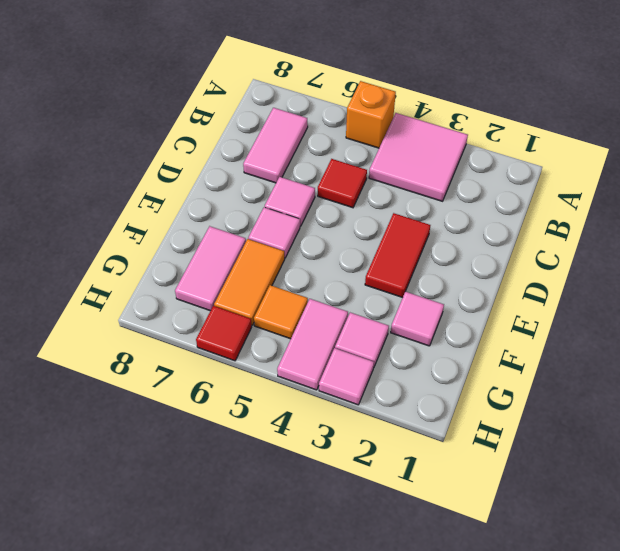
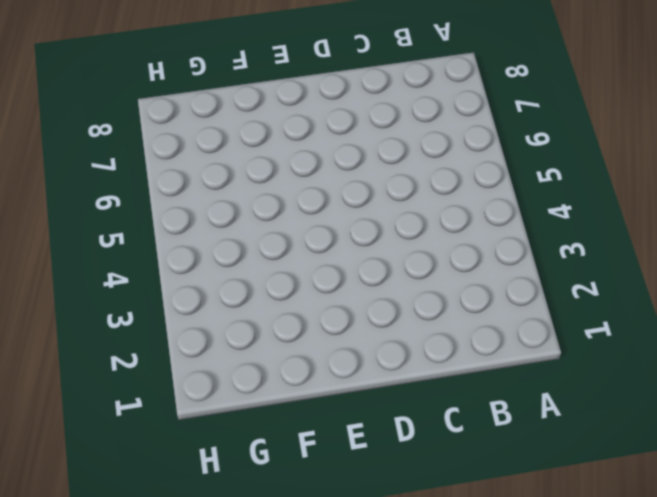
none -> pink tile A3:B4 level 1
none -> orange brick A5 level 1
none -> pink tile B7:C7 level 1

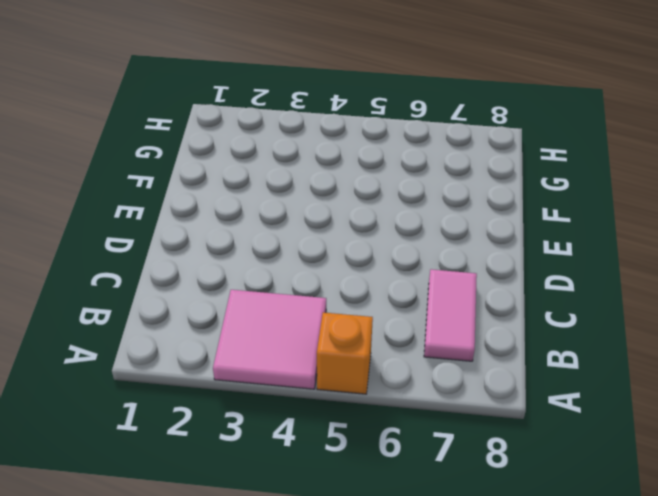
none -> red tile C5 level 1
none -> red tile D3:E3 level 1
none -> pink tile D6 level 1

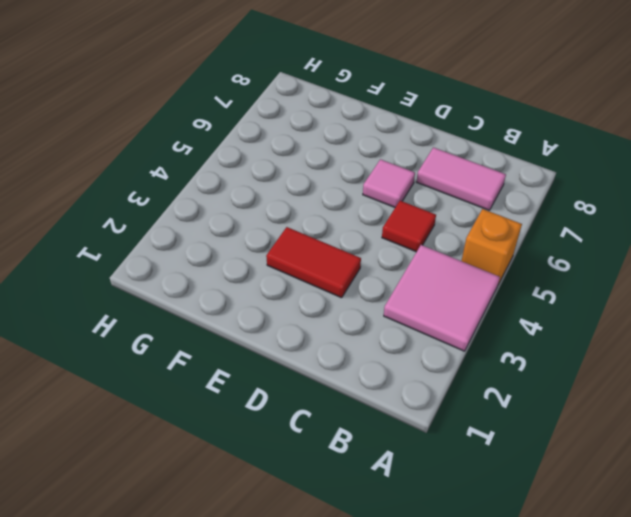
none -> pink tile E6 level 1
none -> pink tile F2 level 1
none -> orange tile F6:G6 level 1

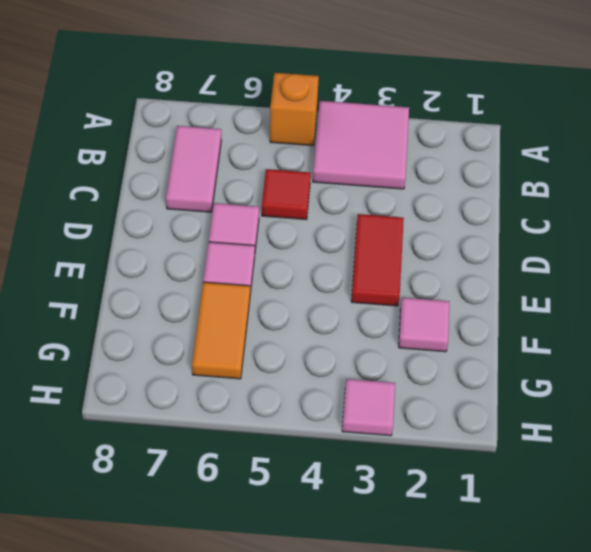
none -> pink tile F7:G7 level 1
none -> pink tile G3 level 1
none -> pink tile G4:H4 level 1

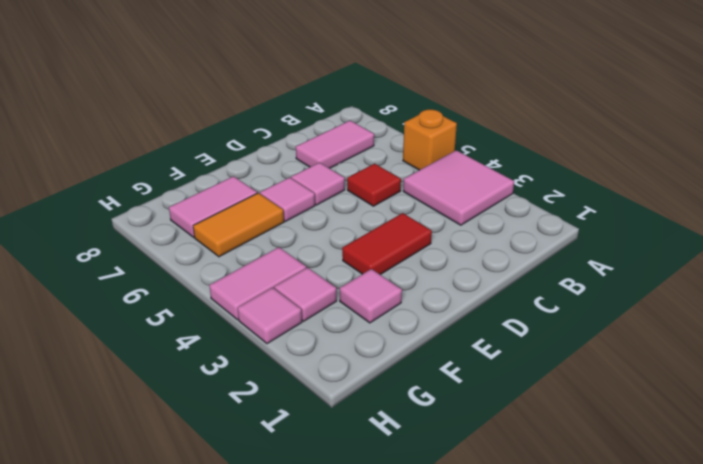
none -> orange tile G5 level 1
none -> red tile H6 level 1

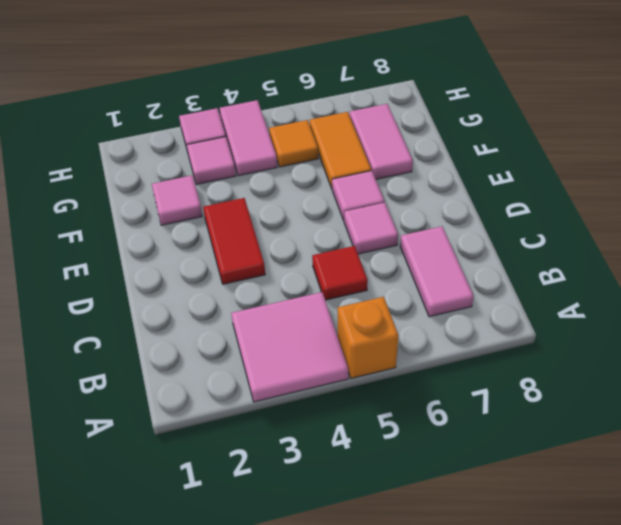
none -> red tile H6 level 1

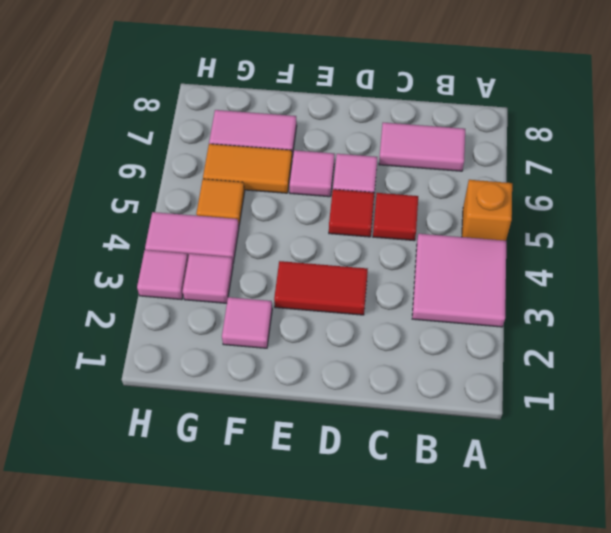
red tile D5 level 1 -> red tile H6 level 1

